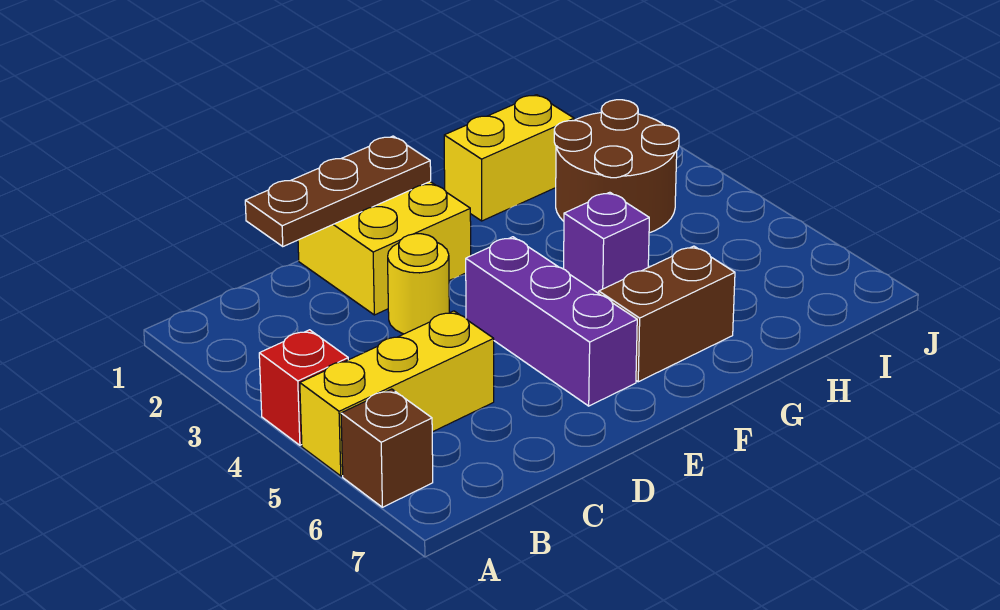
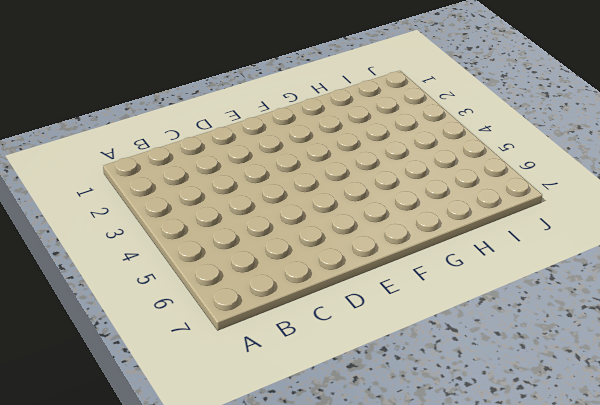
none -> red brick A4 level 1
none -> yellow brick A5:C5 level 1

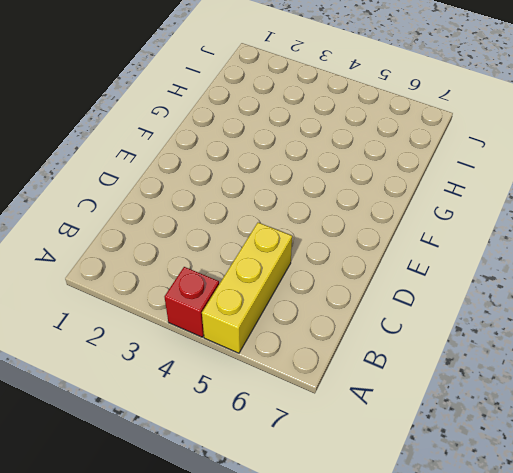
none -> brown brick A6 level 1
none -> yellow brick D1:E2 level 1

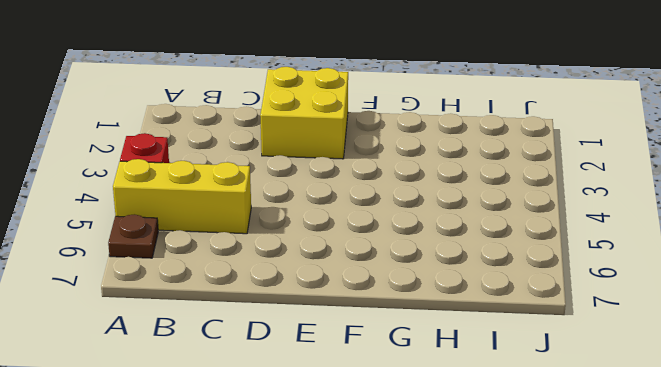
brown plate A6 level 1 -> brown brick A6 level 1
none -> yellow round brick D3 level 1
none -> purple brick E4:E6 level 1

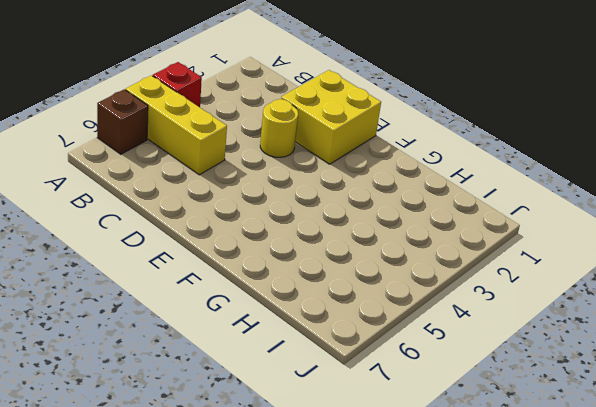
none -> purple brick E4:E6 level 1
none -> brown brick F6:G6 level 1

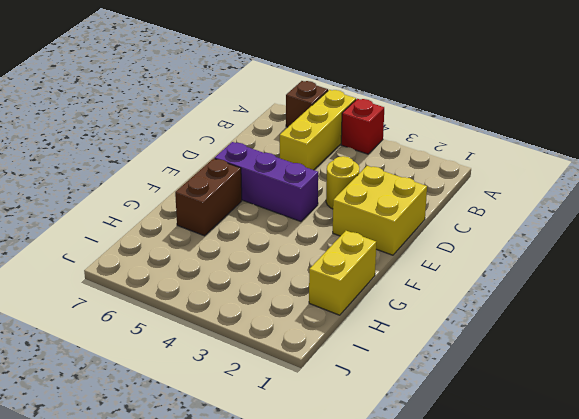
none -> purple brick G4 level 1
none -> brown round brick H2:I3 level 1

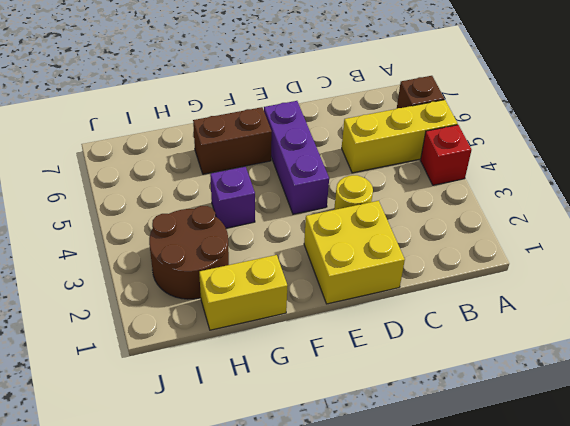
none -> brown plate C1:E1 level 2

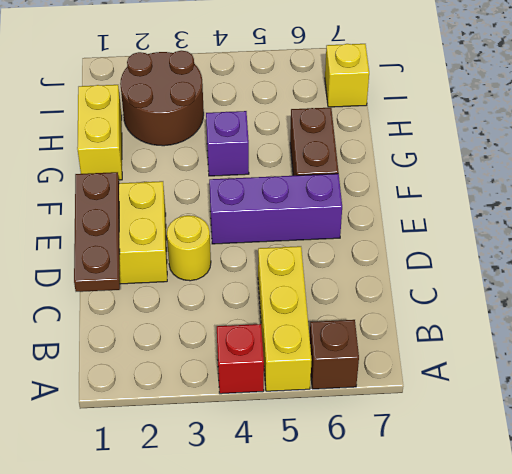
yellow brick I7 level 1 -> none

